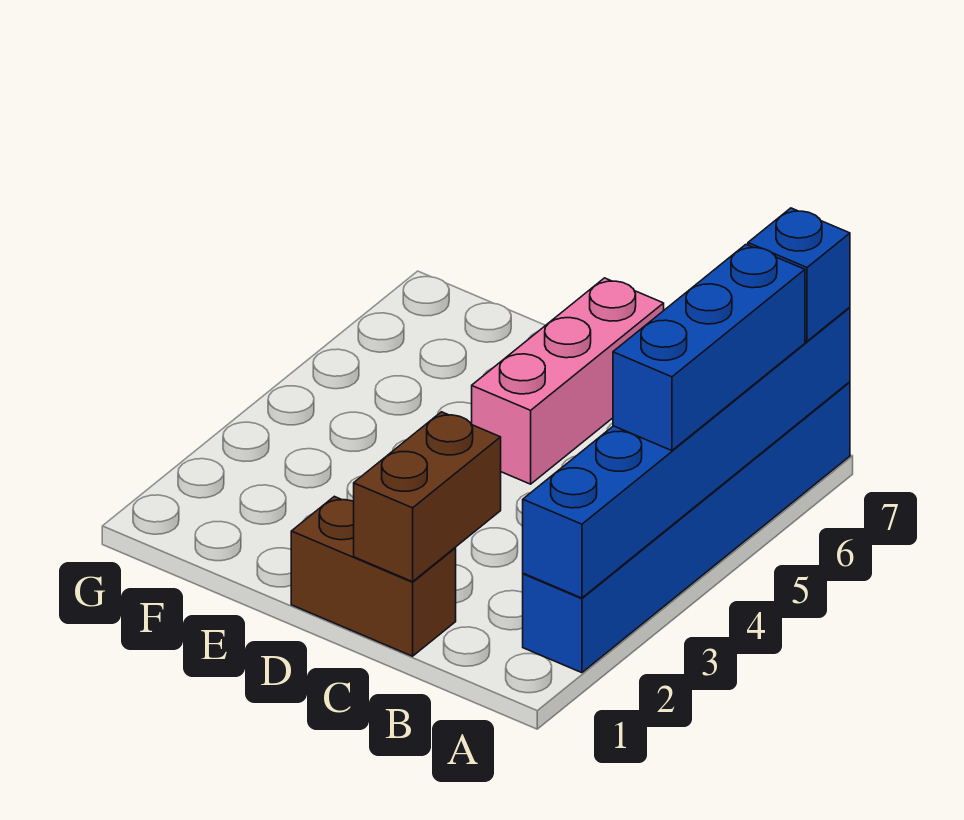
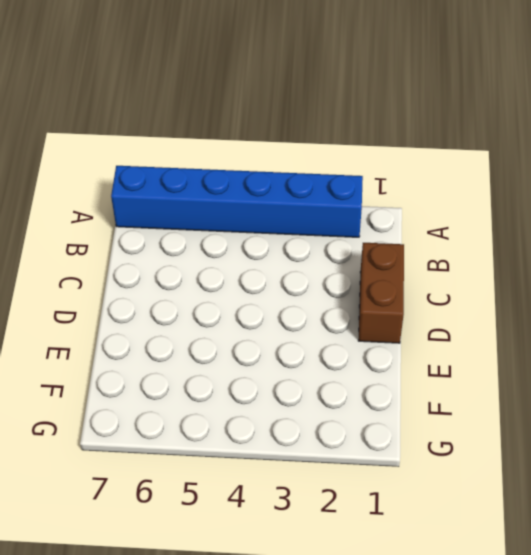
none -> pink brick D5:D7 level 1
none -> blue brick A2:A7 level 2

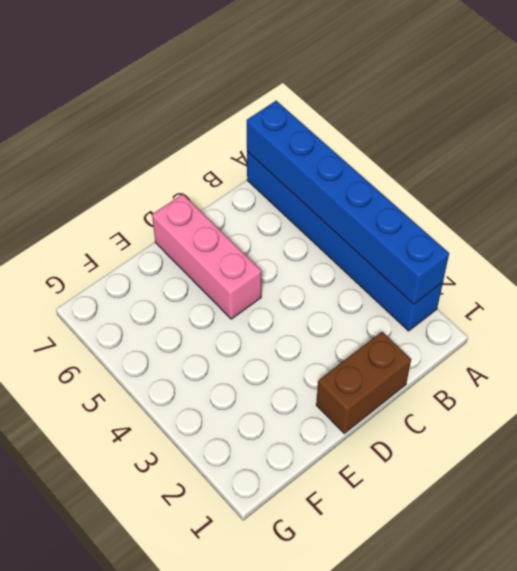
none -> brown brick C1:C2 level 2
none -> blue brick A4:A6 level 3

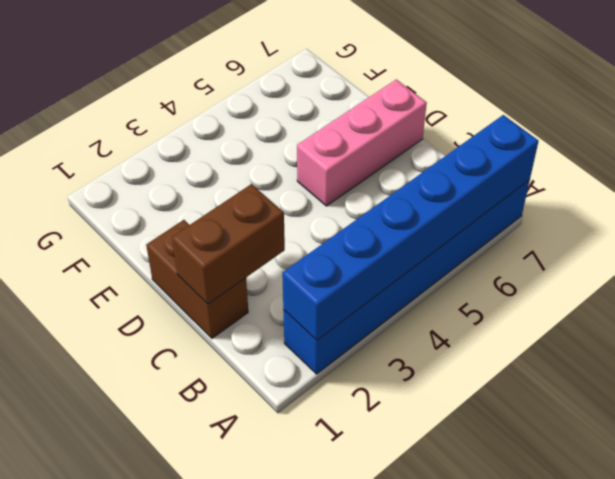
none -> blue brick A4:A6 level 3
none -> blue brick A7 level 3

